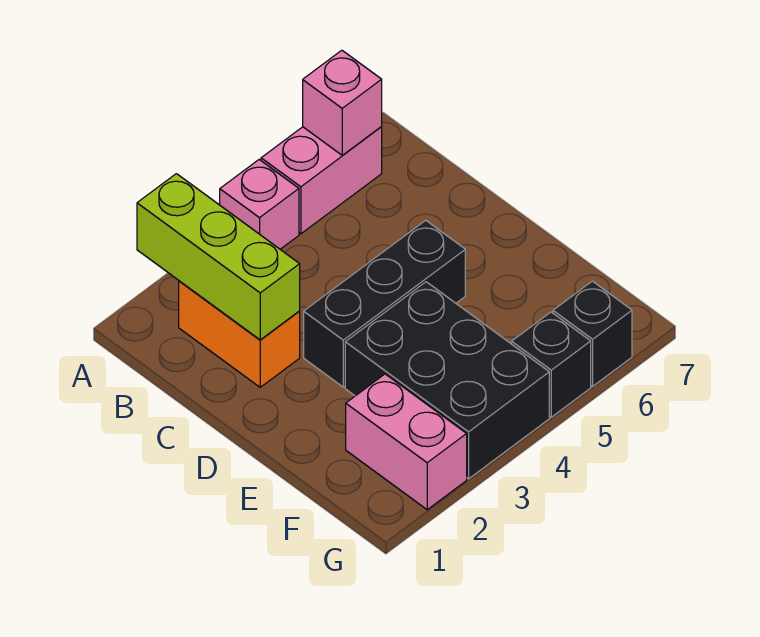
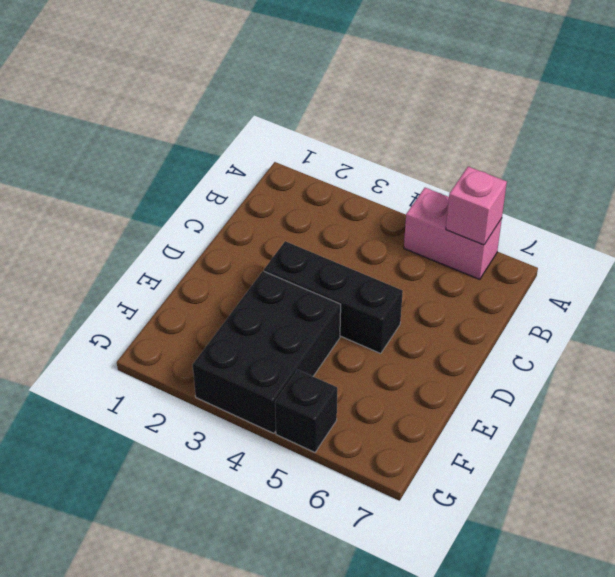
none -> pink brick A4 level 1
none -> orange brick B2:C2 level 1

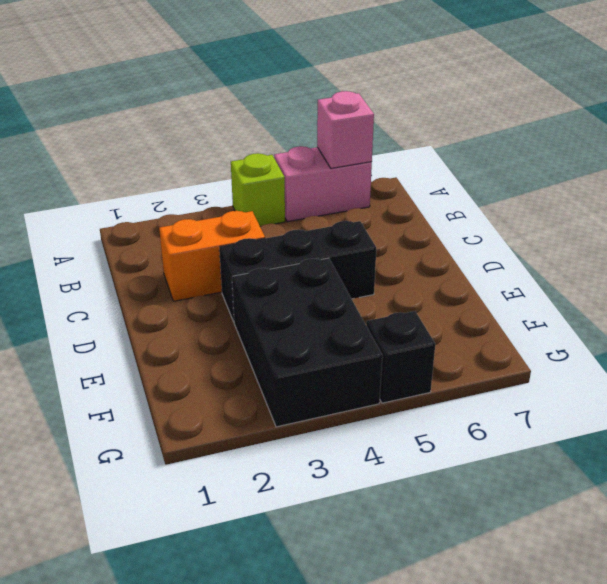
lime brick A4 level 1 -> pink brick A4 level 1
orange brick C2:C3 level 1 -> orange brick B2:C2 level 1
none -> pink brick F2:G2 level 1
none -> black brick G6 level 1

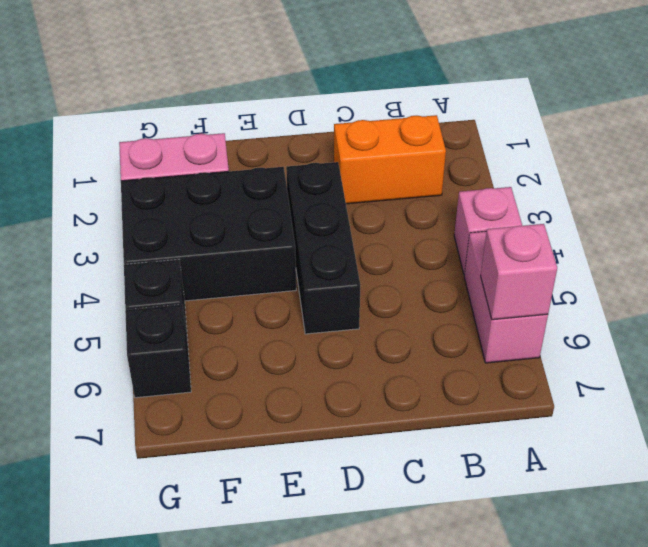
none -> lime brick A2:C2 level 2

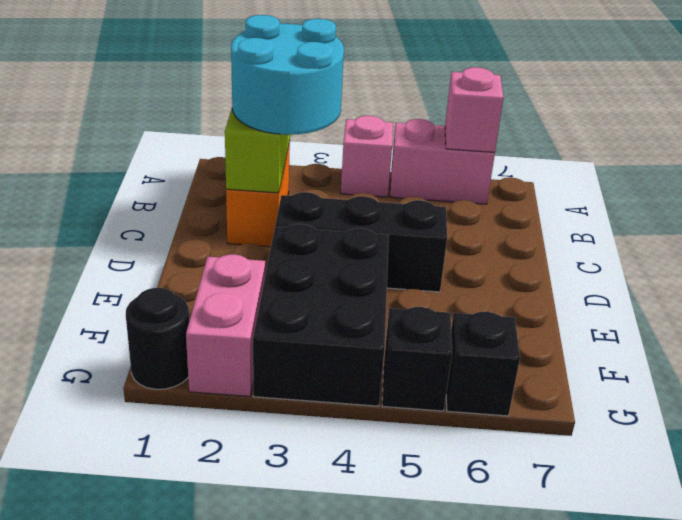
cyan round brick B2:C3 level 3 -> none
black round brick G1 level 1 -> none

